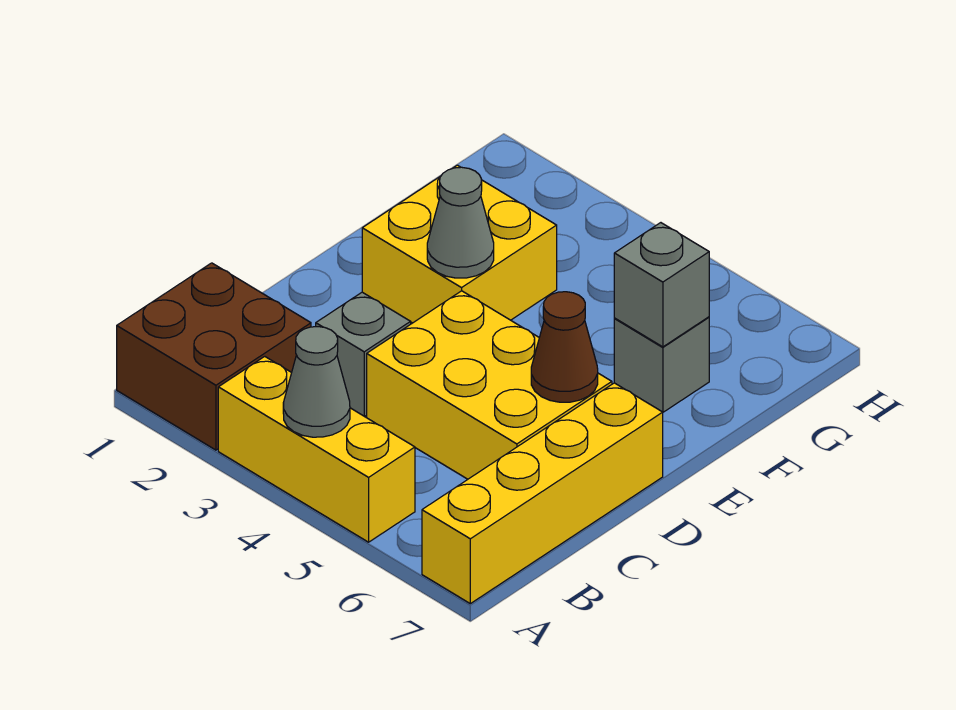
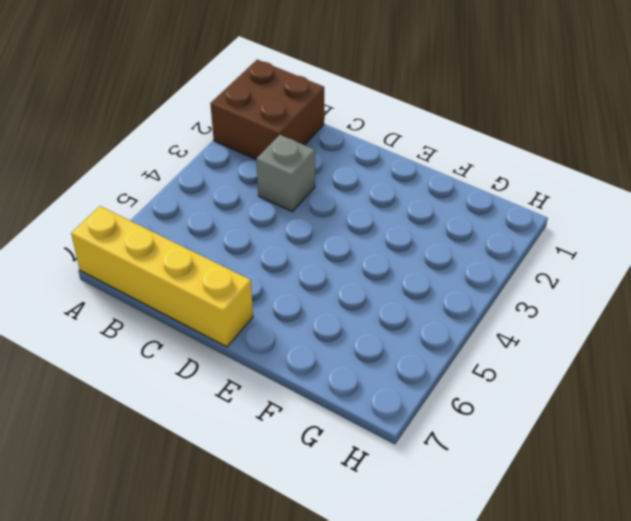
none -> yellow brick A3:A5 level 1
none -> yellow brick C4:D6 level 1

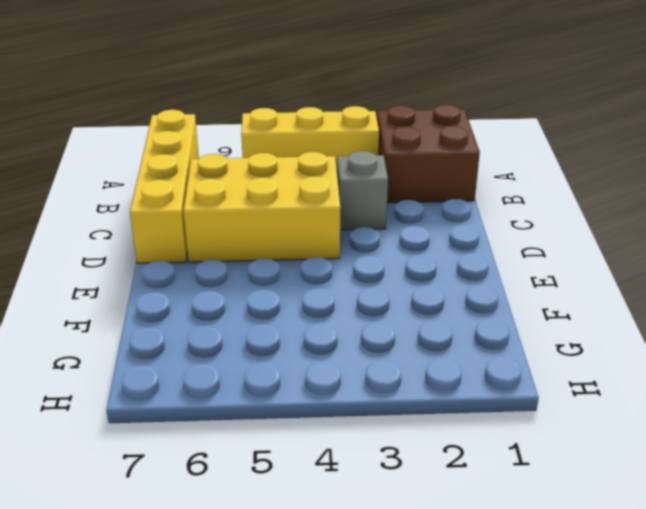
none -> yellow brick E2:F3 level 1
none -> grey brick F6 level 1

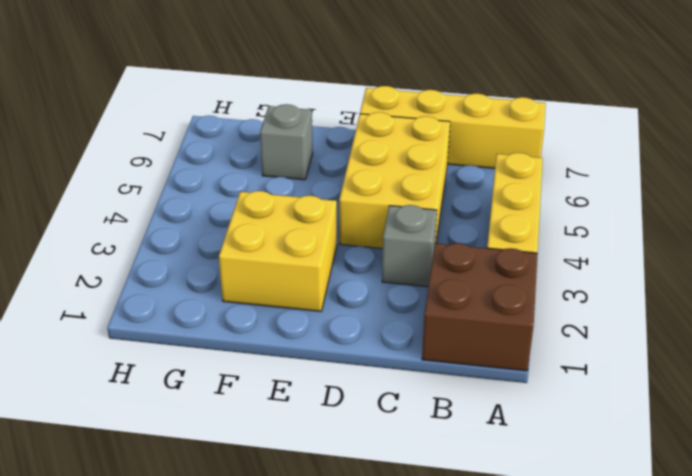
none -> grey cone A4 level 2
none -> brown cone D6 level 2

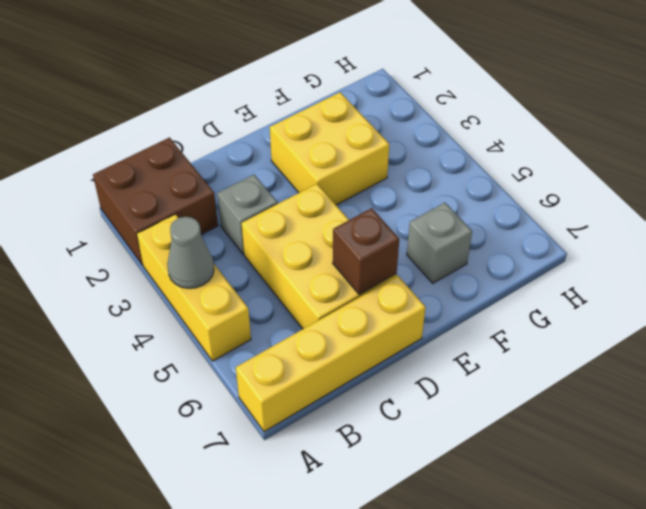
brown brick D6 level 2 -> brown cone D6 level 2
none -> grey cone E3 level 2
none -> grey brick F6 level 2

